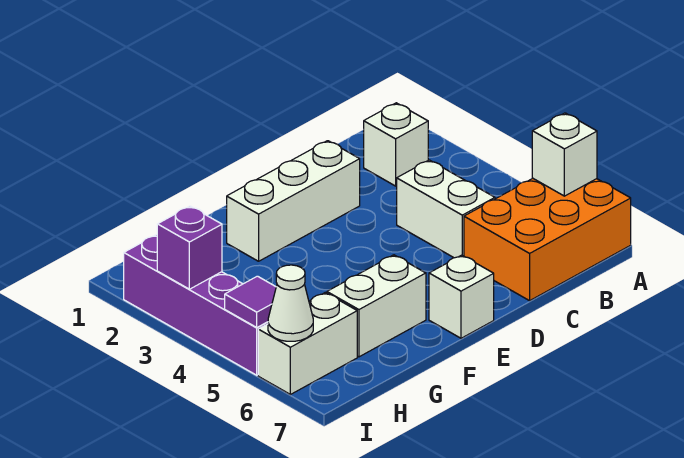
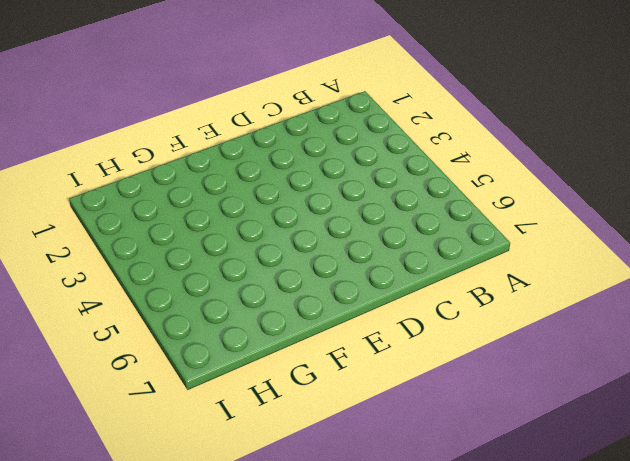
none -> orange brick A6:C7 level 1
none -> white brick B2 level 1
none -> white brick C4:C5 level 1

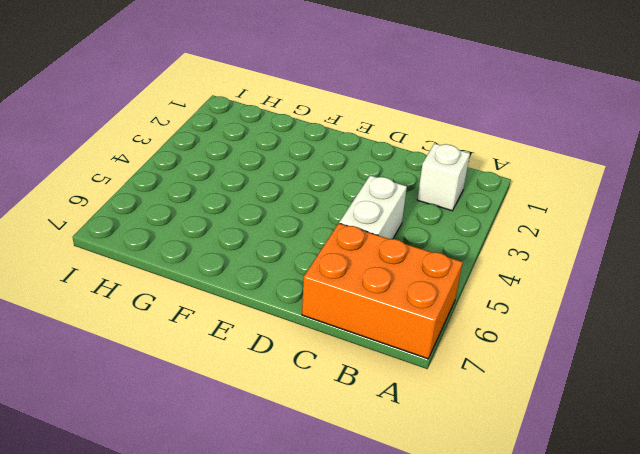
none -> white brick D2:F2 level 1
none -> white brick E7 level 1
none -> white brick F6:G6 level 1

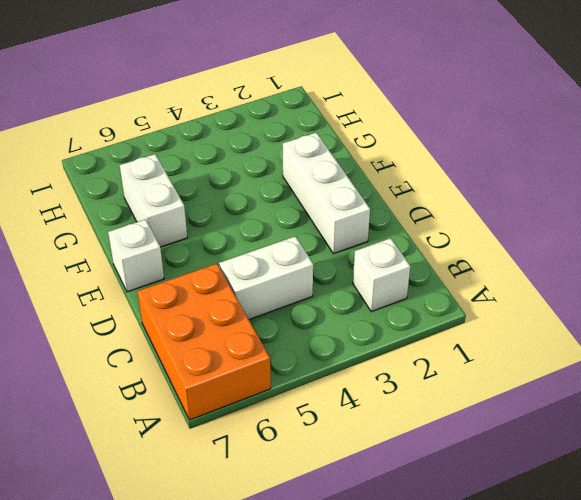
none -> white brick H6:I6 level 1
none -> purple brick I2:I5 level 1
none -> white brick A6 level 2

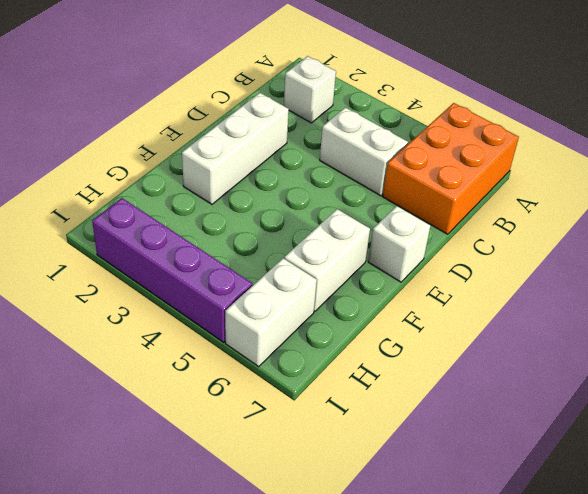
none -> white brick A6 level 2
none -> purple brick I3 level 2
none -> purple tile I5 level 2

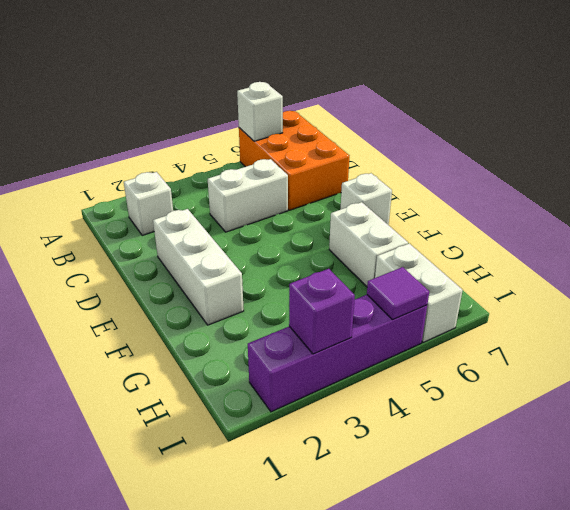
none -> white cone I6 level 2

